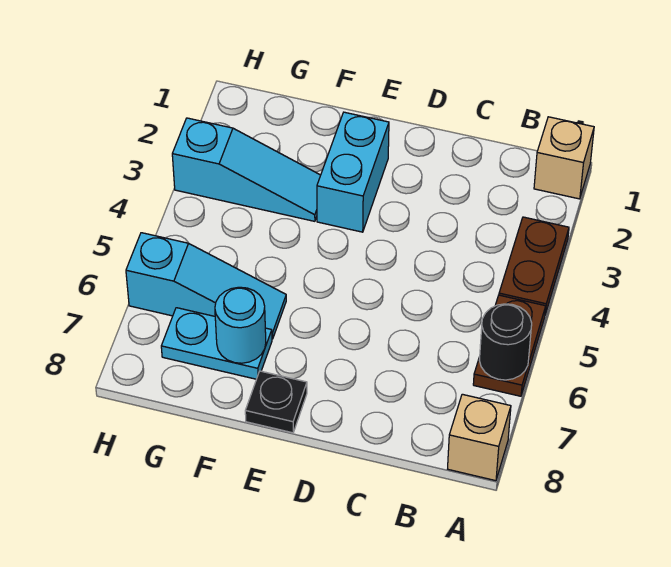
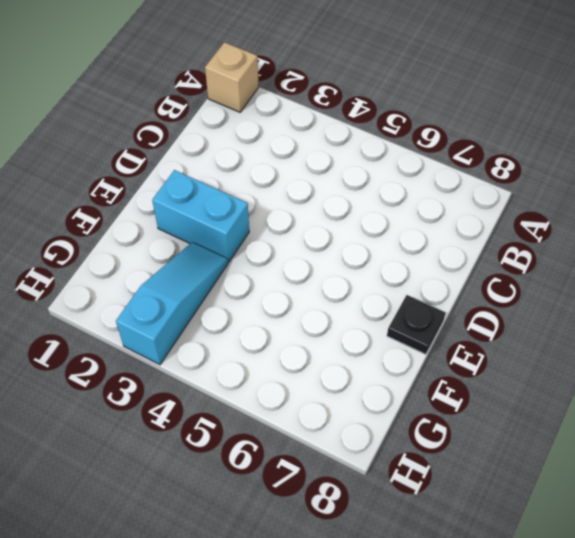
none -> brown plate A3:A4 level 1
none -> brown plate A5:A6 level 1

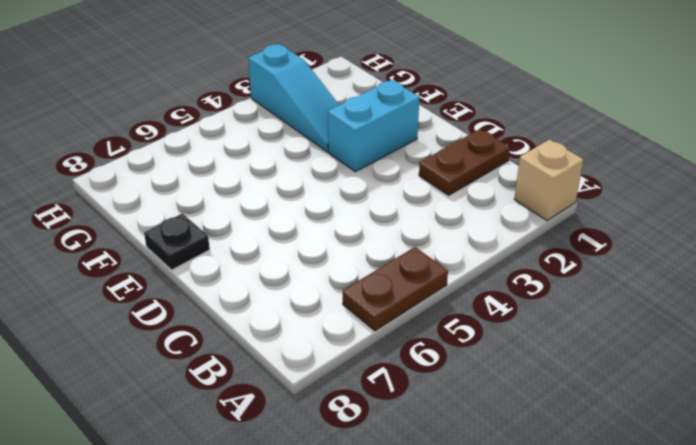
brown plate C1:C2 level 1 -> brown plate A3:A4 level 1
none -> tan brick A8 level 1
none -> cyan slope F6:H6 level 1 top H

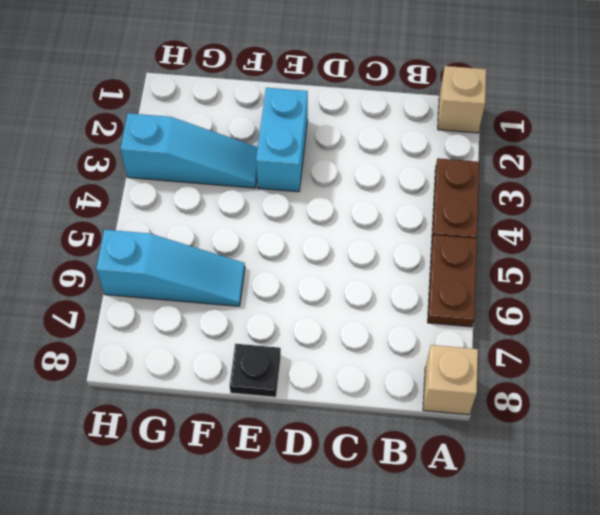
none -> cyan plate F7:G7 level 1
none -> black round brick A6 level 2

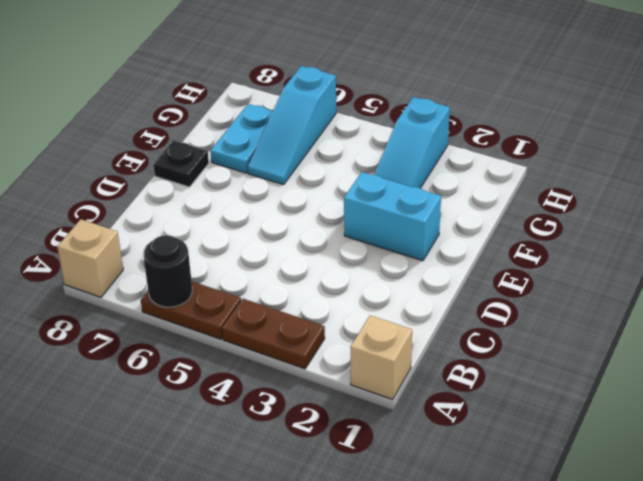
none -> cyan round brick F7 level 2

